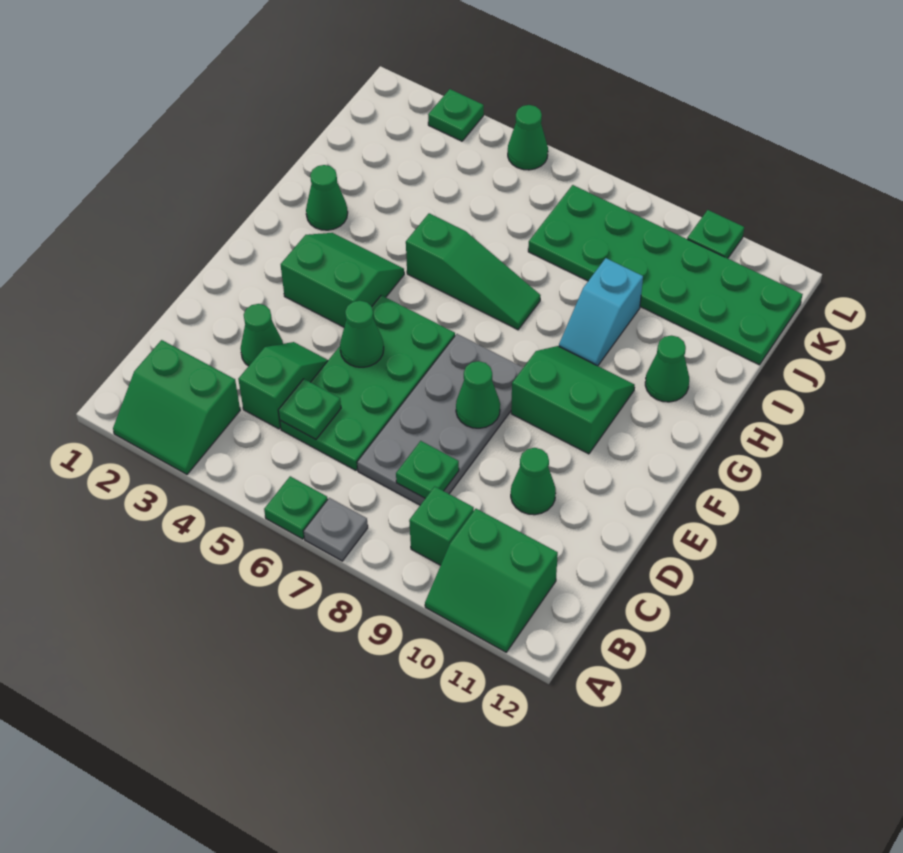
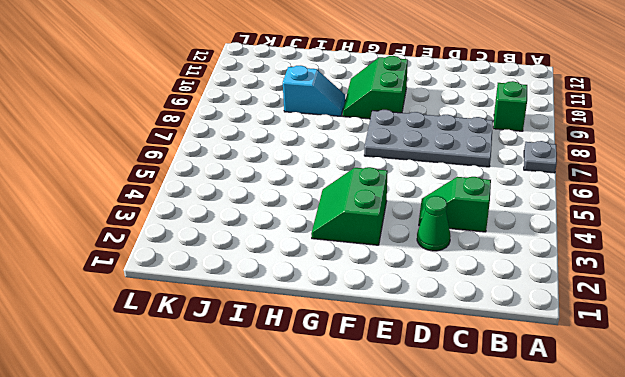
none -> green slope A2:B3 level 1 top B
none -> green plate A6 level 1
none -> green slope A10:B11 level 1 top B

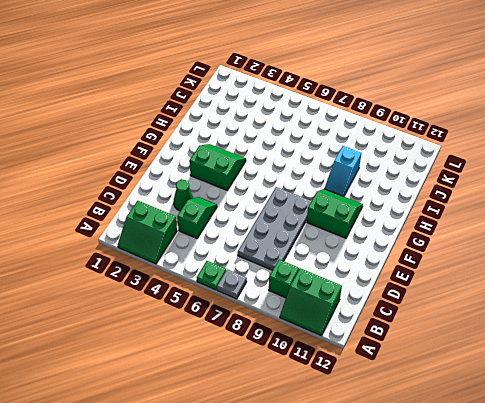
none -> green plate C5:F6 level 1
none -> green cone D10 level 1
none -> green cone H2 level 1

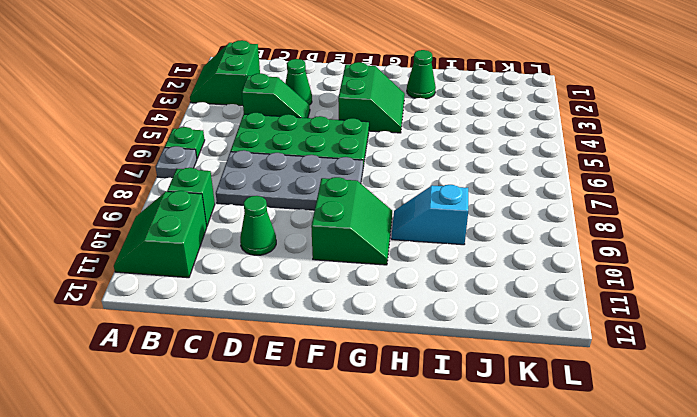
none -> green slope H5:H7 level 1 top 5
none -> green cone H11 level 1
none -> green plate J7:K12 level 1

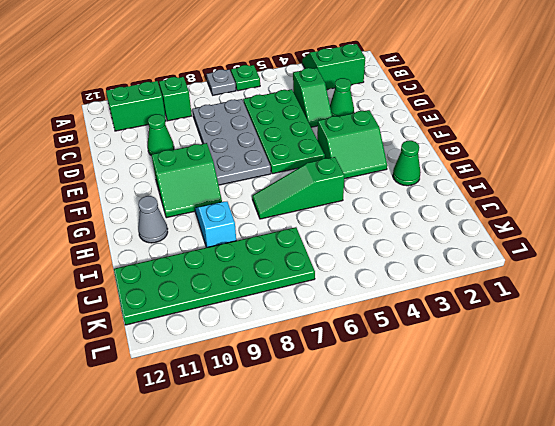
grey cone H11 level 1 -> green cone H11 level 1
none -> green plate L3 level 1
none -> green cone L5 level 1
none -> green plate L10 level 1

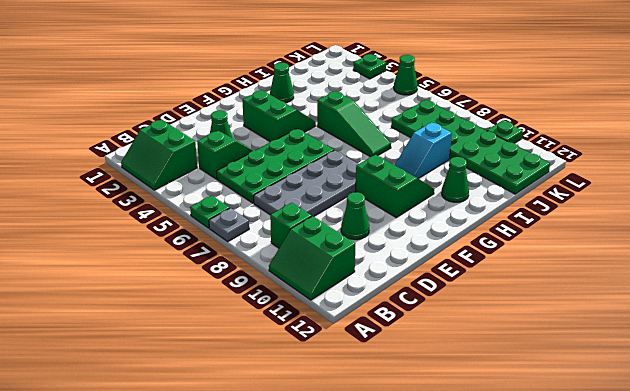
none -> green plate C5 level 2
none -> green plate C8 level 2
none -> green cone E5 level 2

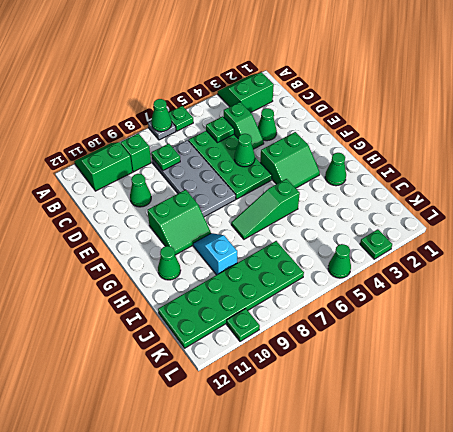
green cone A7 level 2 -> green cone E8 level 2

